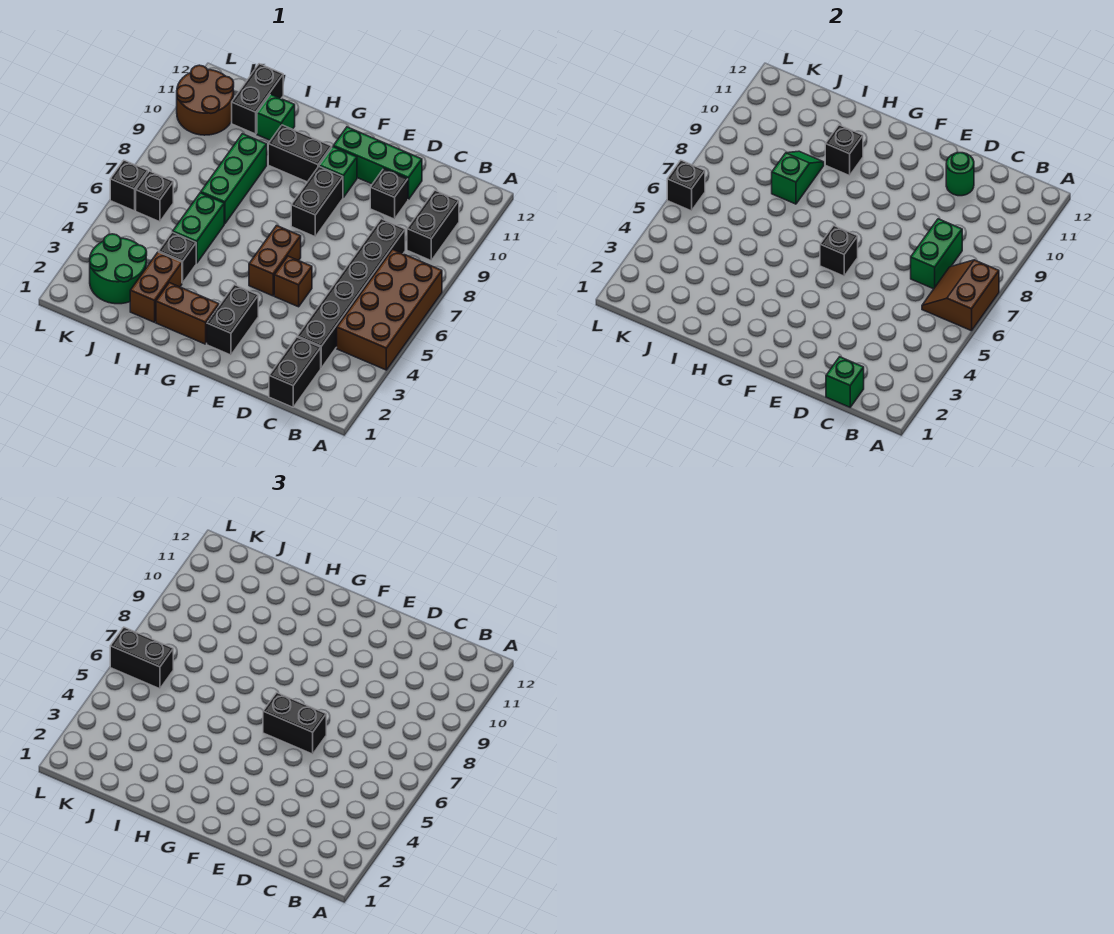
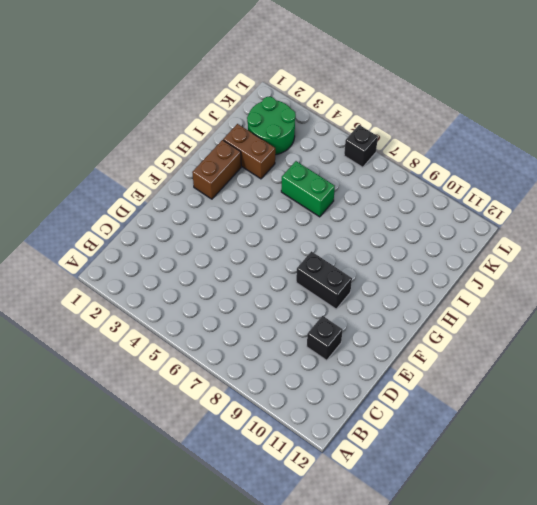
none -> brown brick A4:B7 level 1
none -> black brick B9:B10 level 1
none -> black brick C1:C2 level 1
none -> black brick C3:C8 level 1

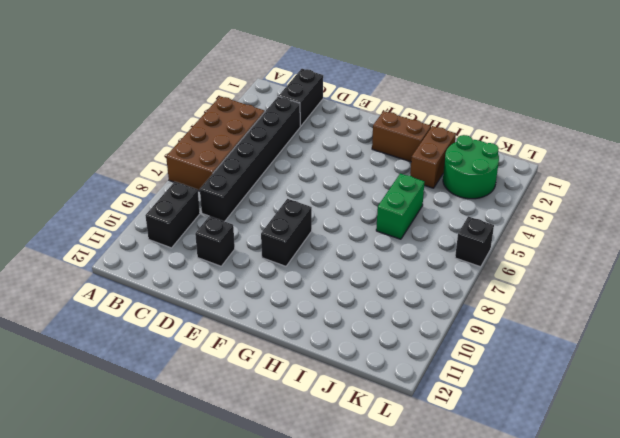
none -> green brick D11:F11 level 1
none -> brown brick E5 level 1
none -> black brick F2:F3 level 1
none -> brown brick F5:F6 level 1

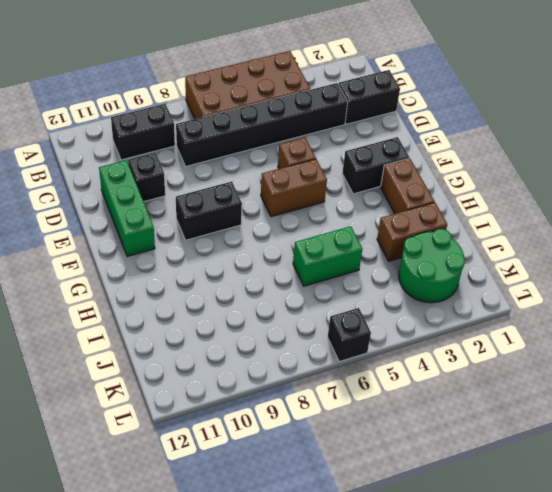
none -> green brick F10 level 1
none -> black brick G10:H10 level 1
none -> black brick I4 level 1
none -> green brick I7:I9 level 1

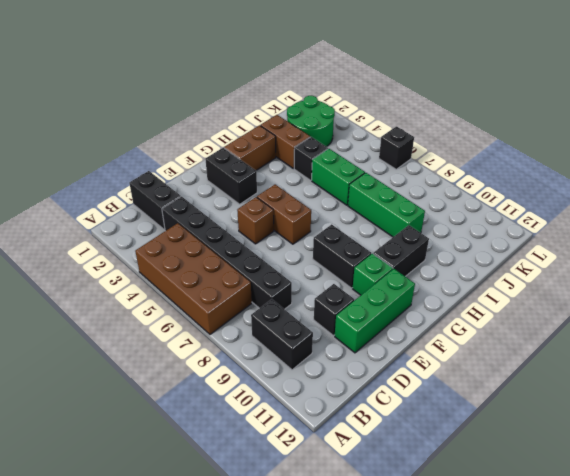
none -> green brick I11 level 1
none -> black brick J11:J12 level 1
none -> black brick K6 level 1
none -> brown round brick K10:L11 level 1

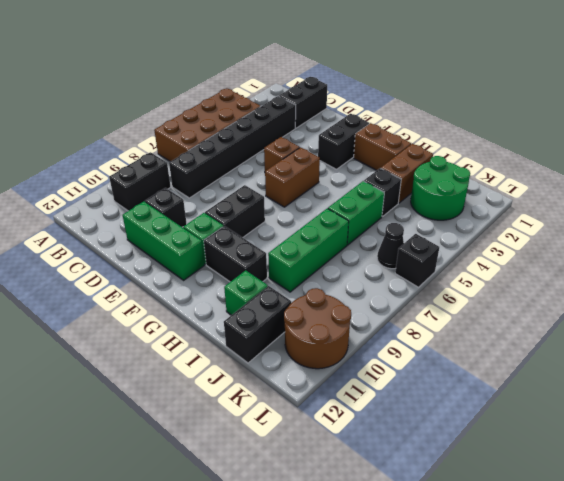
black cone K6 level 1 -> black brick K6 level 1
none -> brown slope A6:B7 level 2 top A
none -> green brick C1 level 2
none -> green brick C7:C8 level 2
none -> green round brick D11 level 2

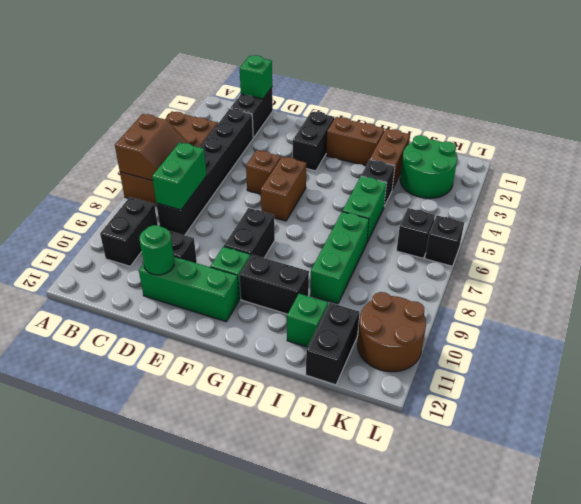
none -> black brick F6 level 2
none -> black brick H10 level 2
none -> green slope I8:I9 level 2 top 8
none -> black brick L6 level 2

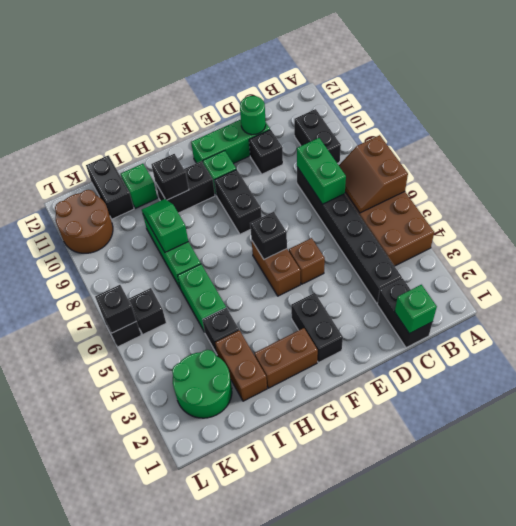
none -> black brick E6:F6 level 3
none -> black brick K6:L6 level 3

